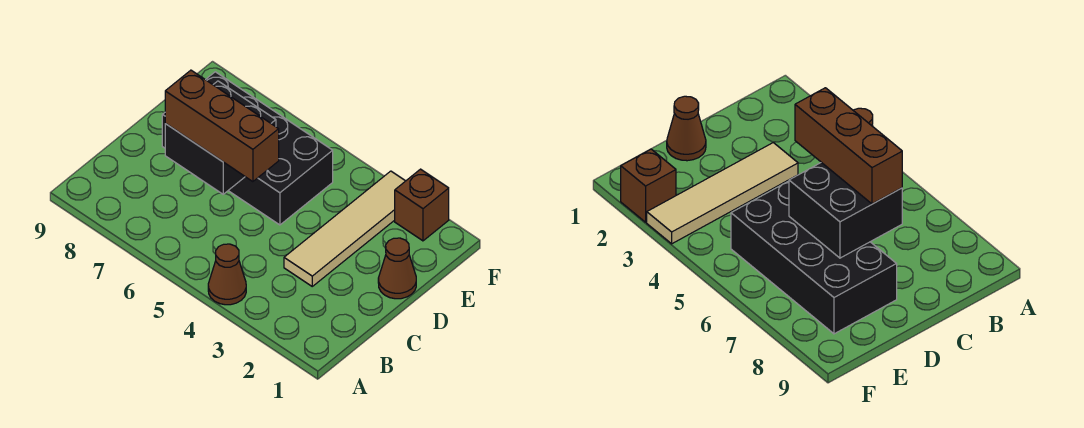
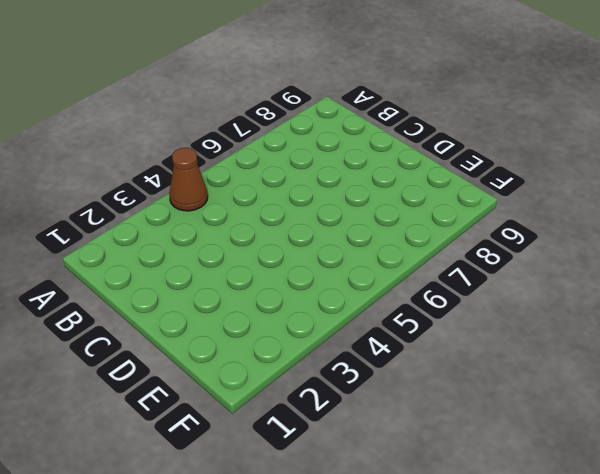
none -> tan tile C3:F3 level 1
none -> brown cone D1 level 1

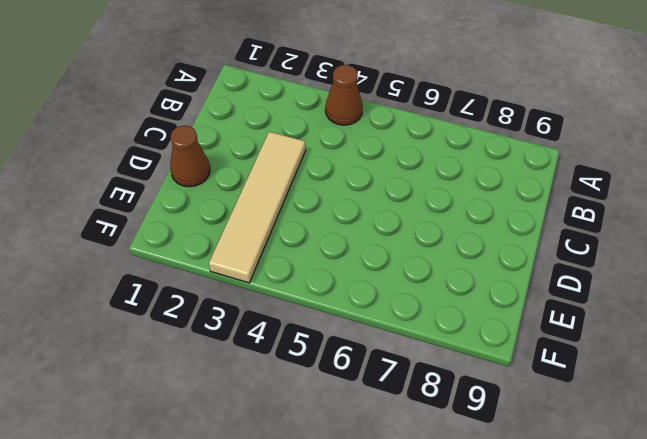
none -> black brick D5:E8 level 1
none -> brown brick F2 level 1

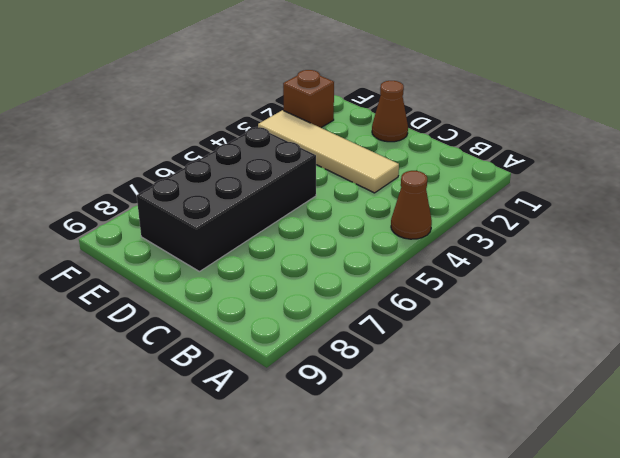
none -> black brick C6:D7 level 2
none -> brown brick C5:C7 level 3

